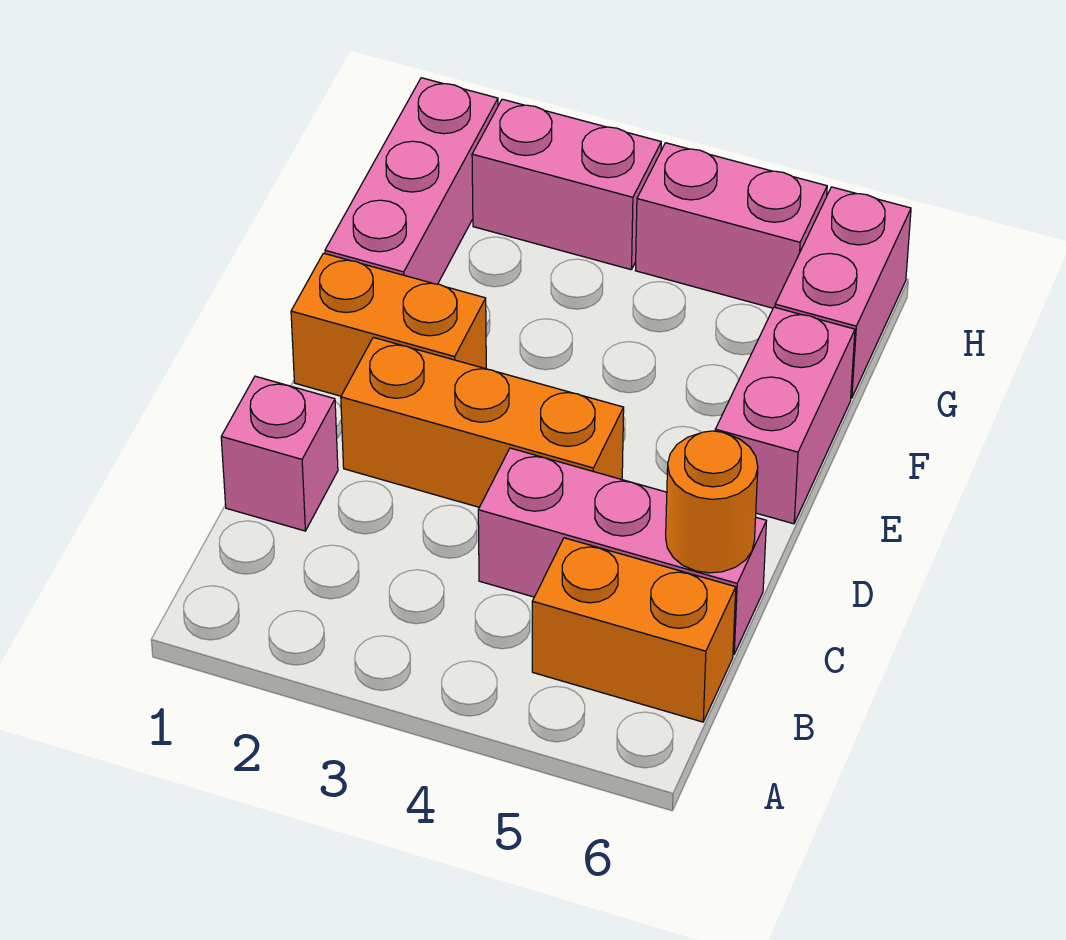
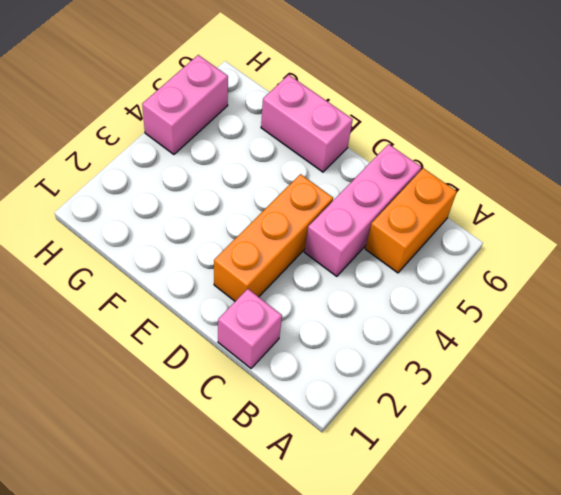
none -> orange brick E1:E2 level 1
none -> pink brick F1:H1 level 1

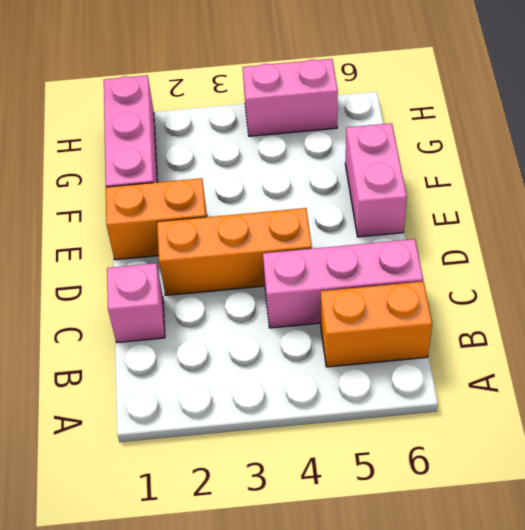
none -> pink brick G6:H6 level 1
none -> pink brick H2:H3 level 1

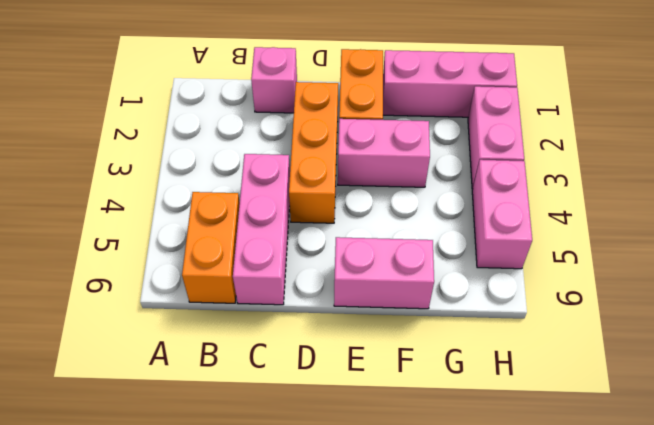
pink brick E3:F3 level 1 -> pink brick G6:H6 level 1
none -> orange round brick C6 level 2

